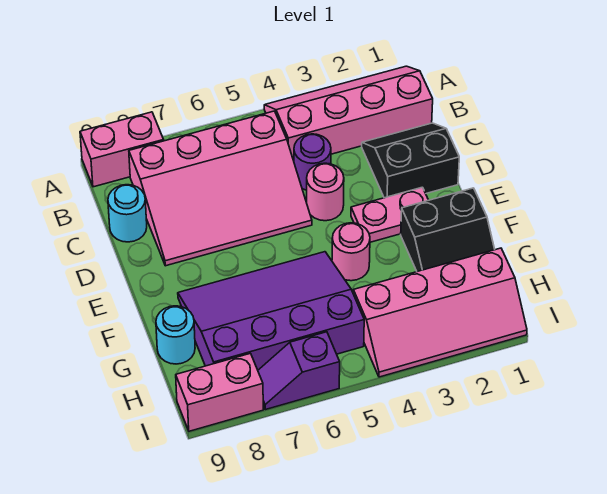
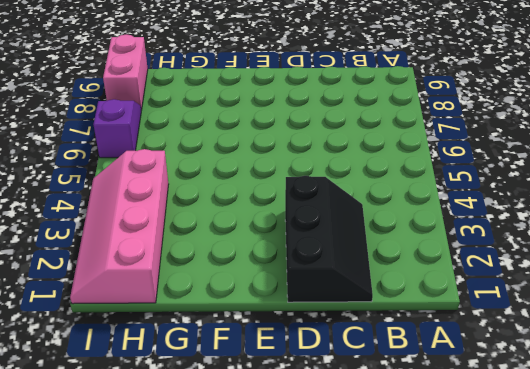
black slope C1:D3 level 1 top D -> black slope C1:D2 level 1 top D
none -> pink slope A1:B4 level 1 top B
none -> pink brick A8:A9 level 1
none -> pink slope B5:D8 level 1 top B

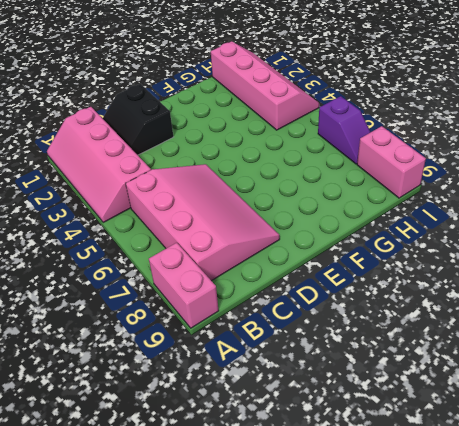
none -> purple round brick C4 level 1
none -> cyan round brick C9 level 1
none -> pink round brick D4 level 1

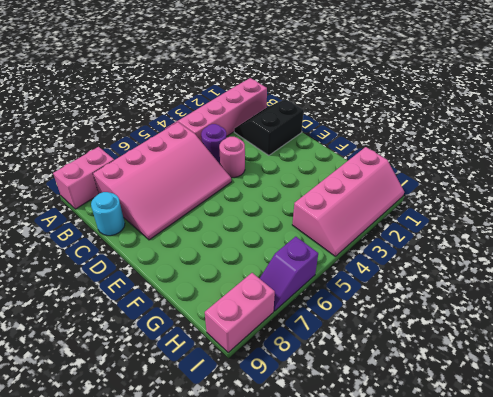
none -> pink plate E2:E3 level 1
none -> black slope F1:G2 level 1 top F
none -> pink round brick F4 level 1

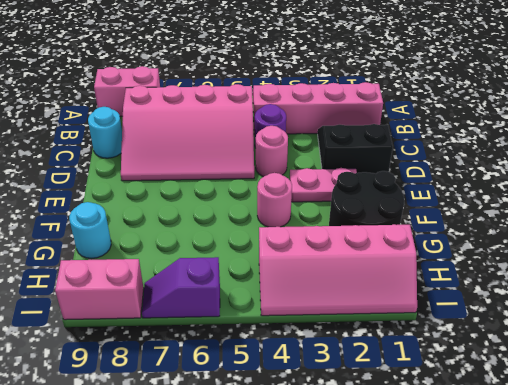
black round brick F1:G2 level 1 -> black slope F1:G2 level 1 top F
none -> purple slope F5:H8 level 1 top H

